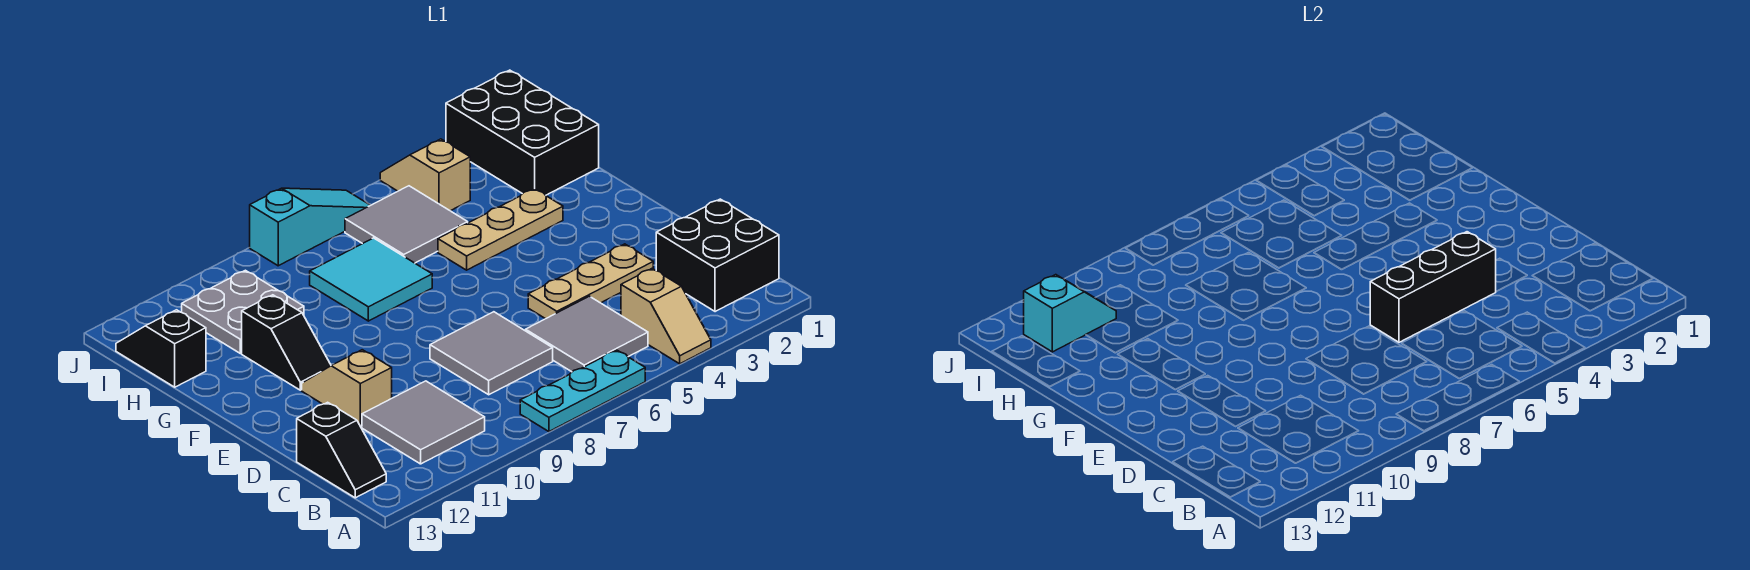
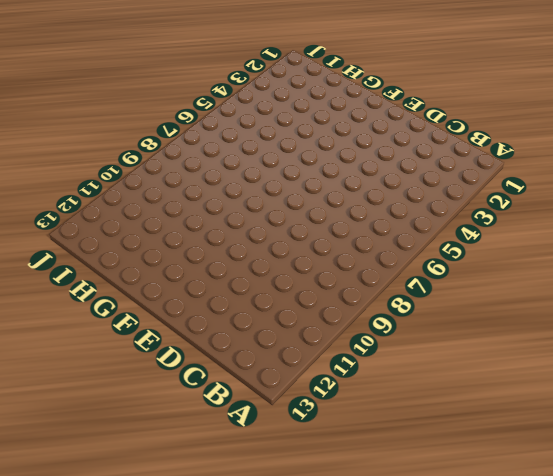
none -> tan slope A4:B4 level 1 top B
none -> cyan plate A6:A8 level 1
none -> black brick B1:C2 level 1

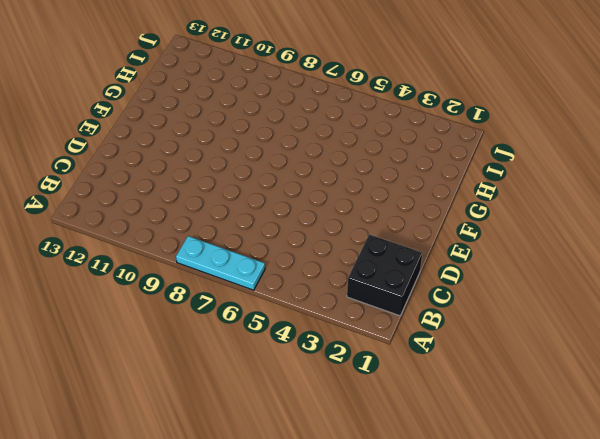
none -> tan slope A4:B4 level 1 top B
none -> grey tile B5:C6 level 1
none -> grey tile B10:C11 level 1

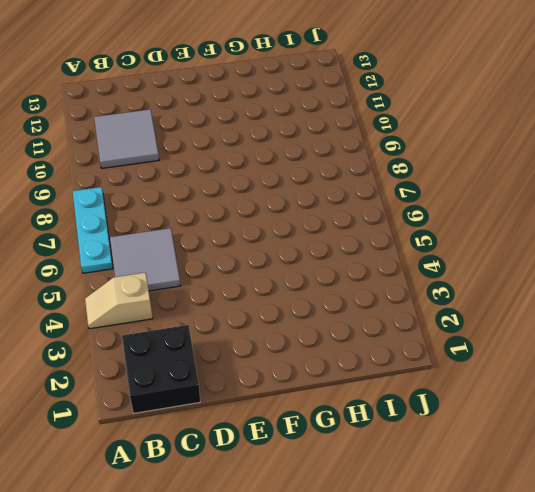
none -> black slope B13:C13 level 1 top C
none -> grey tile C7:D8 level 1
none -> tan plate D3:D5 level 1

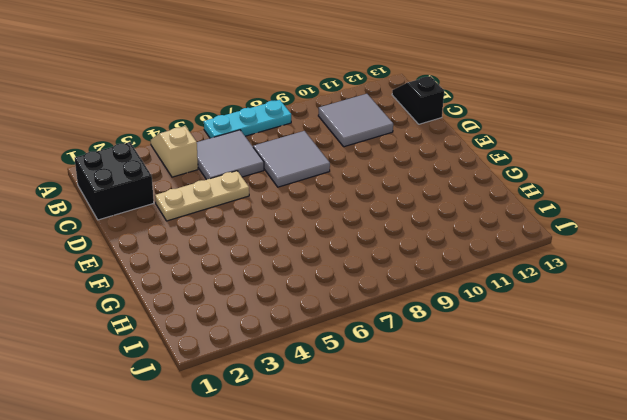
none -> tan slope D11:E11 level 1 top D
none -> black slope F11:G11 level 1 top G
none -> tan plate G3:G5 level 1

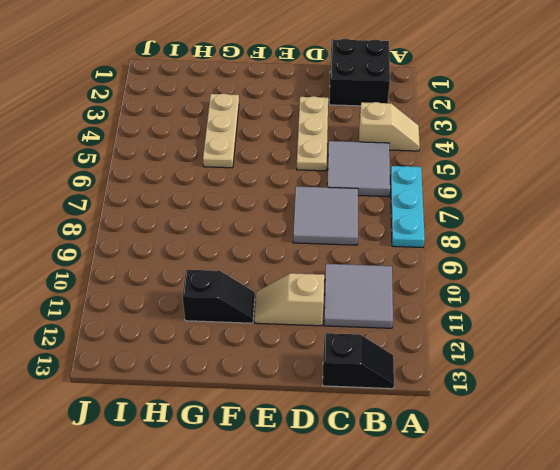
none -> cyan tile G7:H8 level 1
none -> black brick H1:J2 level 1
none -> grey tile H5:I6 level 1

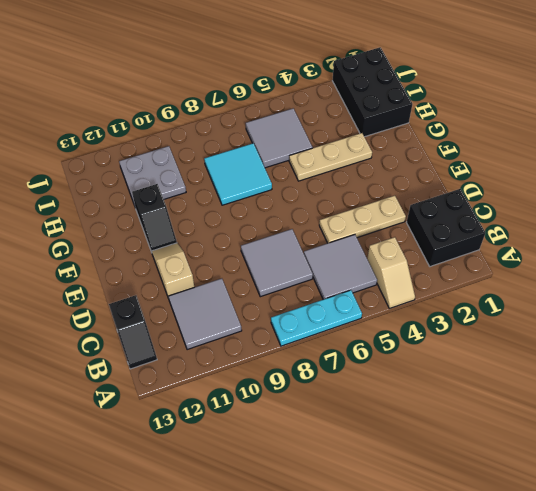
none -> black slope H13:I13 level 1 top H
none -> tan slope I4:J4 level 1 top I
none -> cyan slope J6:J8 level 1 top 8

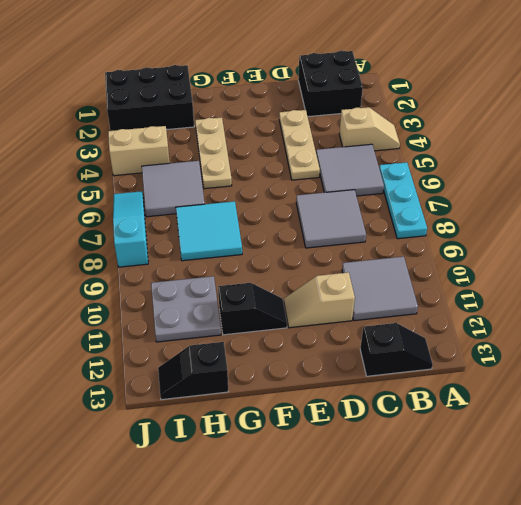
tan brick I4:J4 level 1 -> tan slope I4:J4 level 1 top I
none -> black brick D4:D6 level 2
none -> cyan slope I11:I12 level 2 top 12

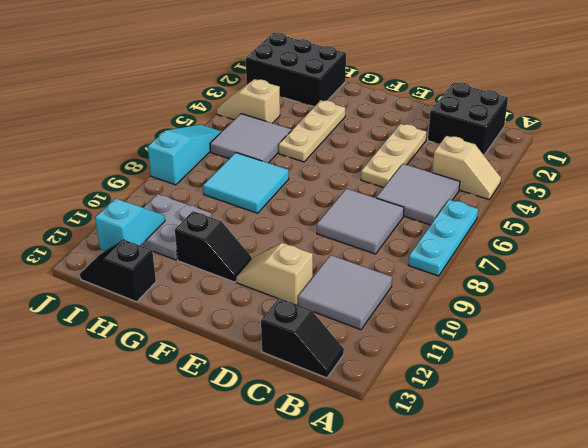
none -> black brick D4:D6 level 2

